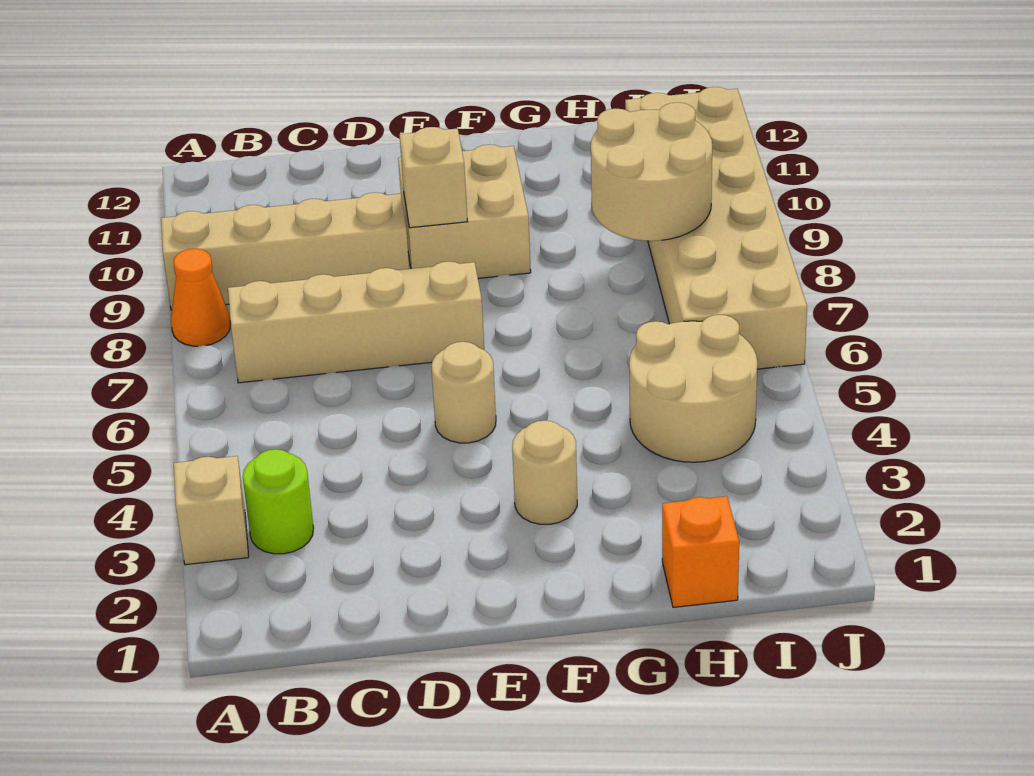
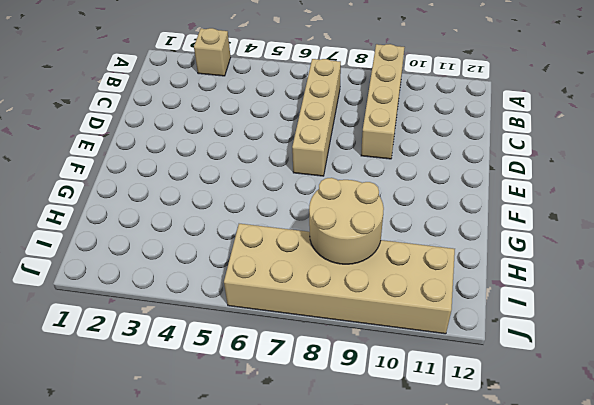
none -> orange cone A8 level 1
none -> lime round brick B3 level 1
none -> tan round brick E5 level 1

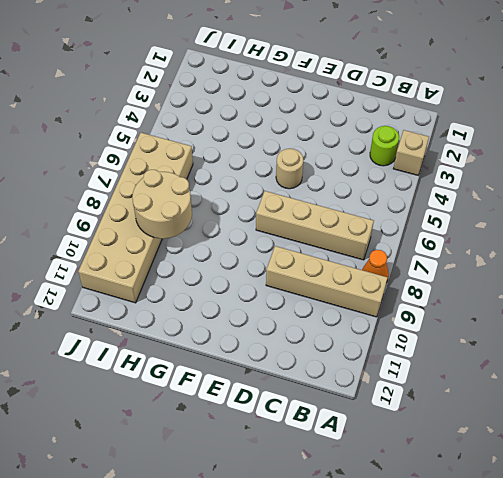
none -> tan brick E9:F10 level 1
none -> tan round brick F3 level 1
none -> orange brick H1 level 1

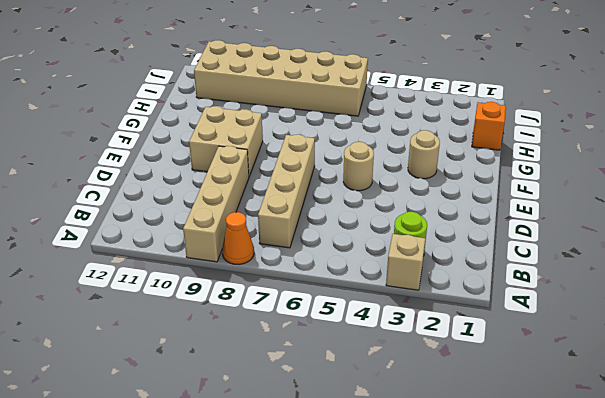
none -> tan round brick H4:I5 level 1
none -> tan brick E9 level 2
none -> tan round brick H8:I9 level 2

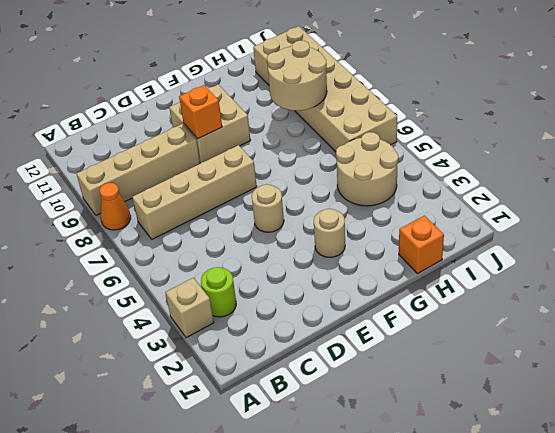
orange brick E9 level 2 -> tan brick E9 level 2

